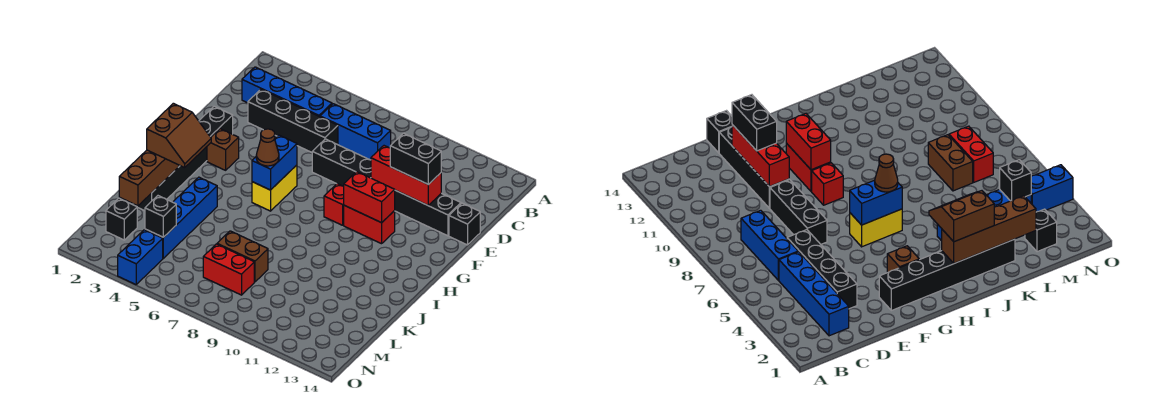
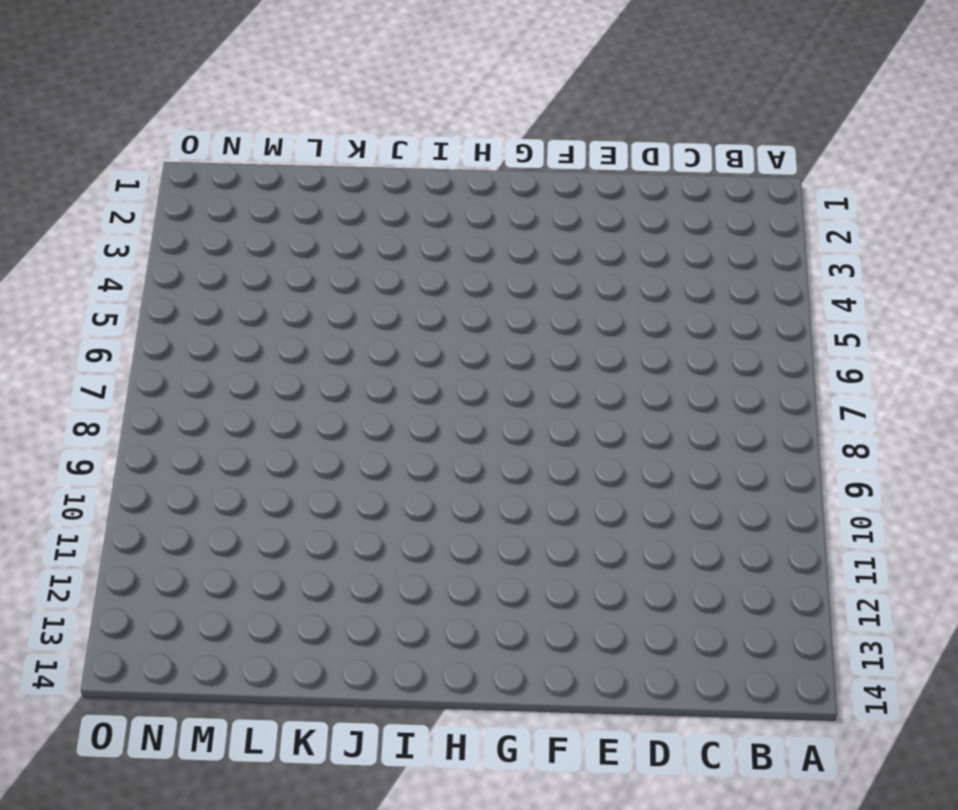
none -> blue brick C2:C5 level 1
none -> blue brick C6:C8 level 1
none -> black brick D3:D6 level 1

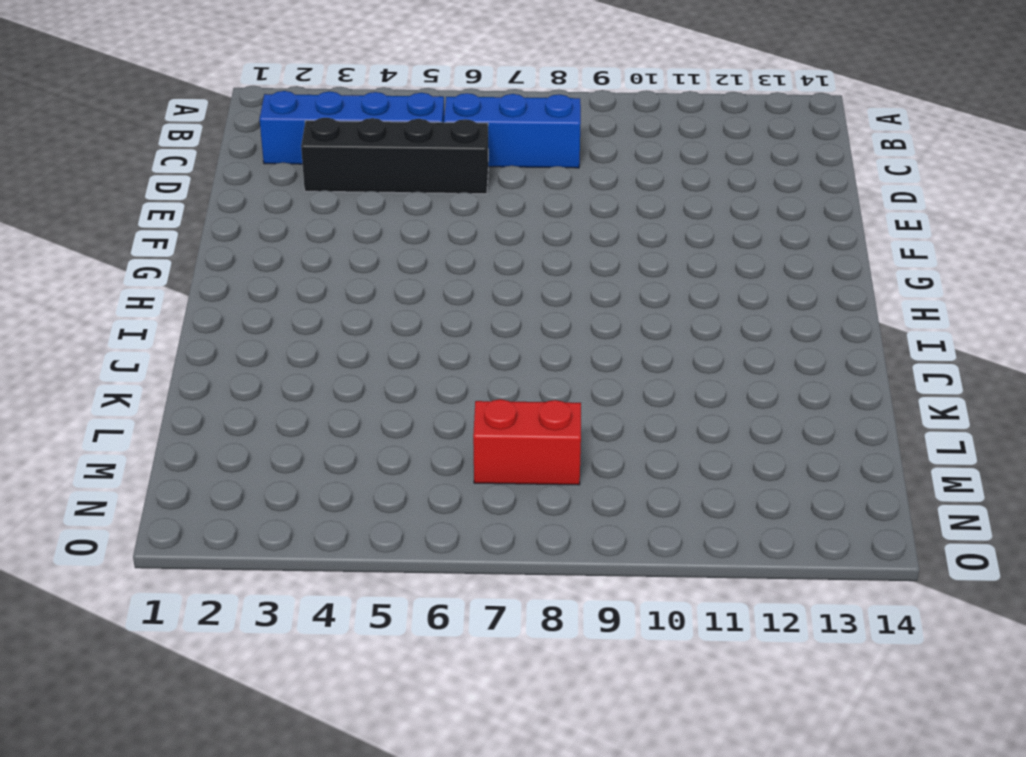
none -> black brick E7:E9 level 1
none -> black brick E10:E13 level 1
none -> black brick E14 level 1

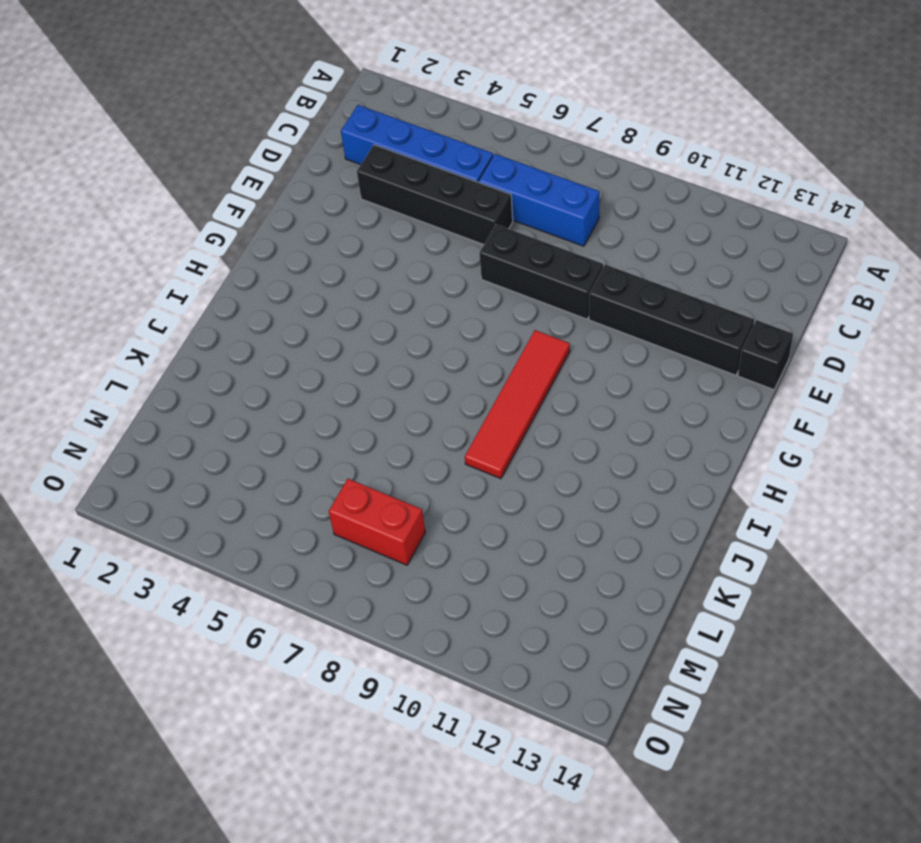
red tile G9:J9 level 1 -> red brick G9 level 1
none -> black brick F2:K2 level 1
none -> brown brick G3 level 1
none -> yellow brick G6:H6 level 1

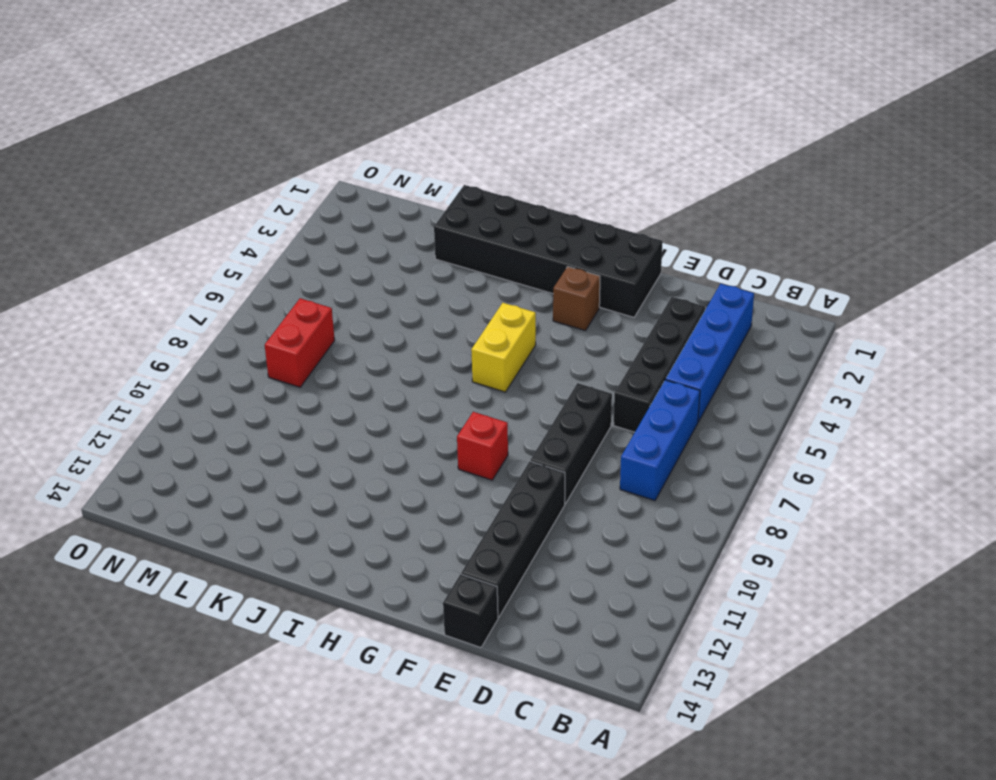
black brick F1:K2 level 1 -> black brick F2:K2 level 1
yellow brick H5:H6 level 1 -> yellow brick G6:H6 level 1
none -> red brick G10:G11 level 1
none -> blue brick J4:M4 level 1
none -> brown brick L7:L8 level 1

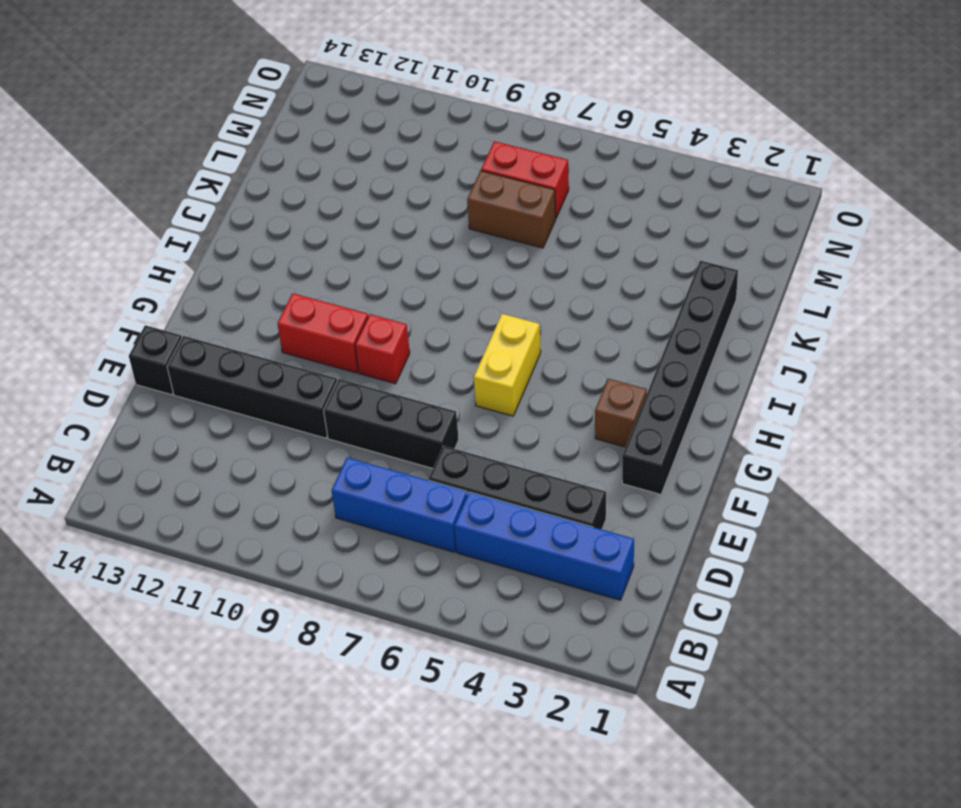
none -> blue brick J4:M4 level 1
none -> black brick M2 level 1
none -> blue brick N4:O4 level 1

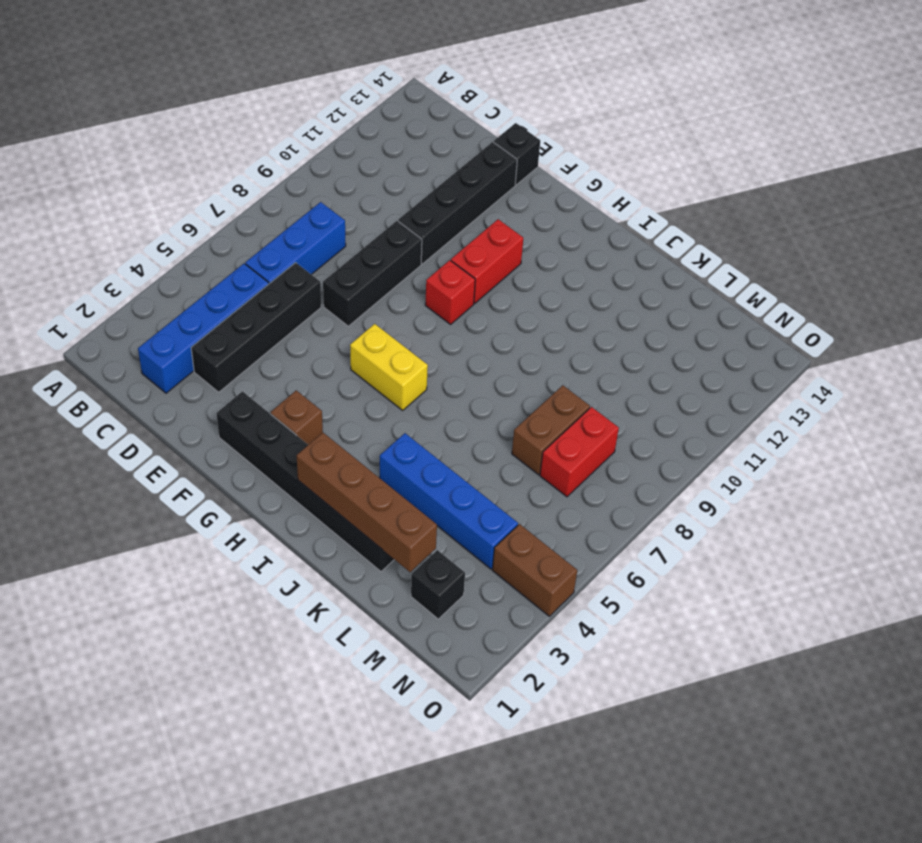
brown brick N4:O4 level 1 -> blue brick N4:O4 level 1
none -> red brick E10:E12 level 2
none -> blue brick G6:H6 level 2
none -> red brick G10:G11 level 2

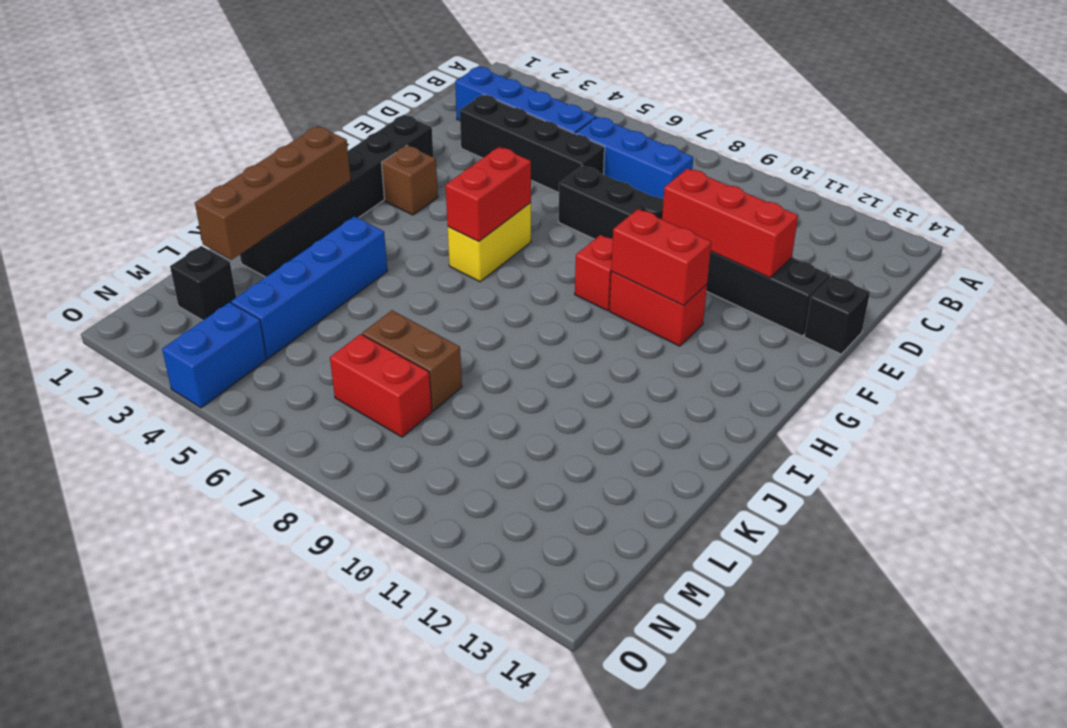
red brick G6:H6 level 2 -> blue brick G6:H6 level 2
none -> black brick M4 level 2
none -> black brick E11:E12 level 3
none -> brown cone H6 level 3

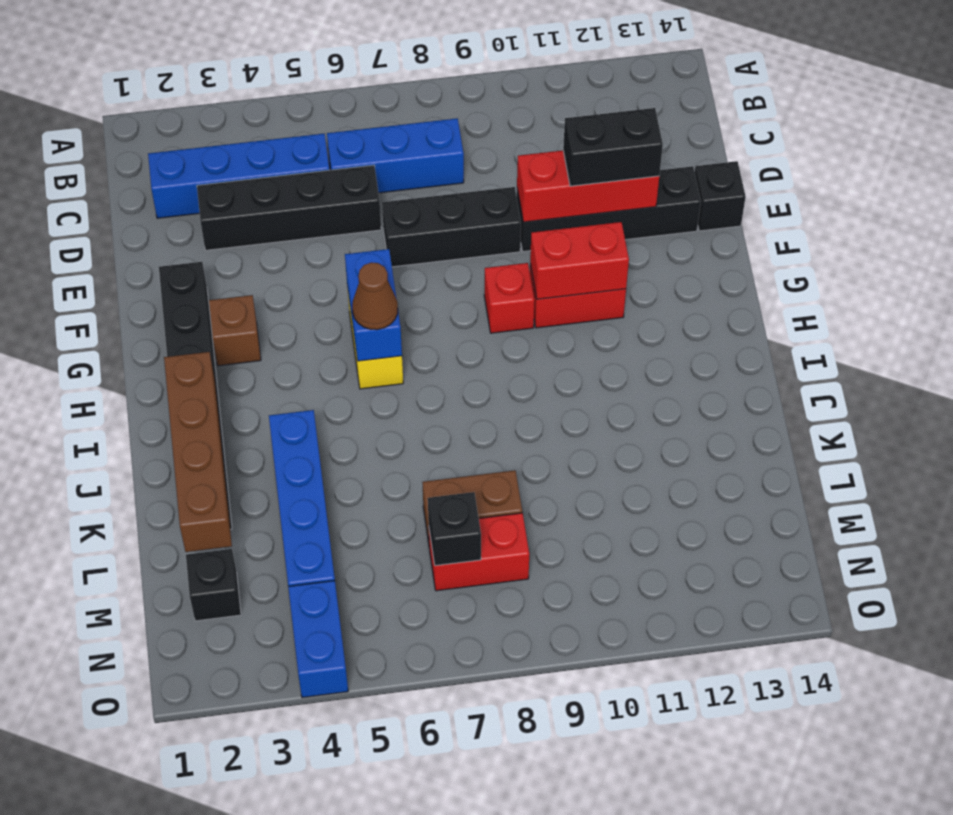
black brick M7 level 2 -> black brick M4 level 2
none -> brown slope I2:J3 level 3 top 2

